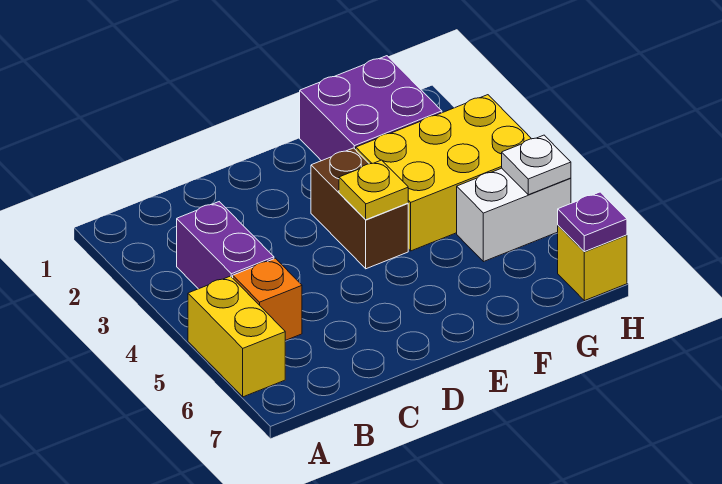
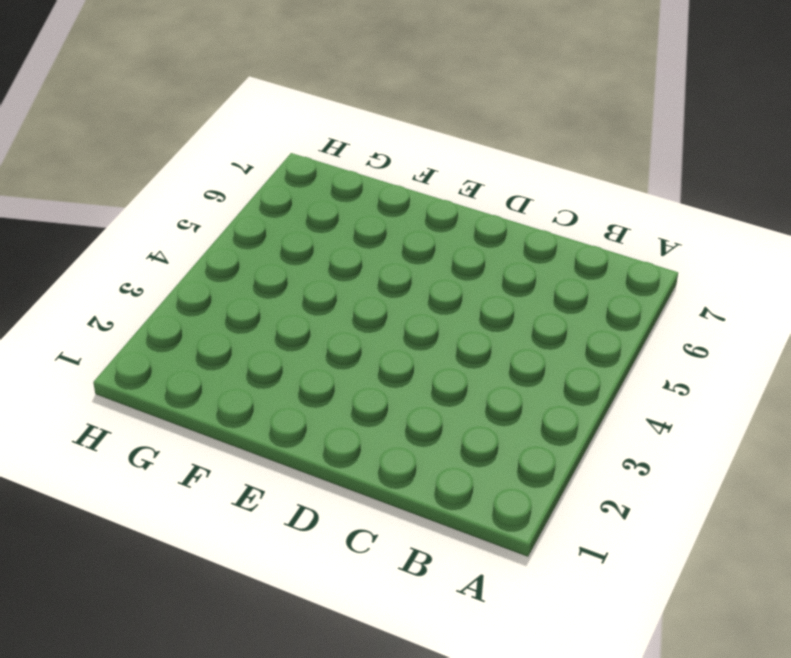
none -> yellow brick A5:A6 level 1
none -> purple brick B3:B4 level 1

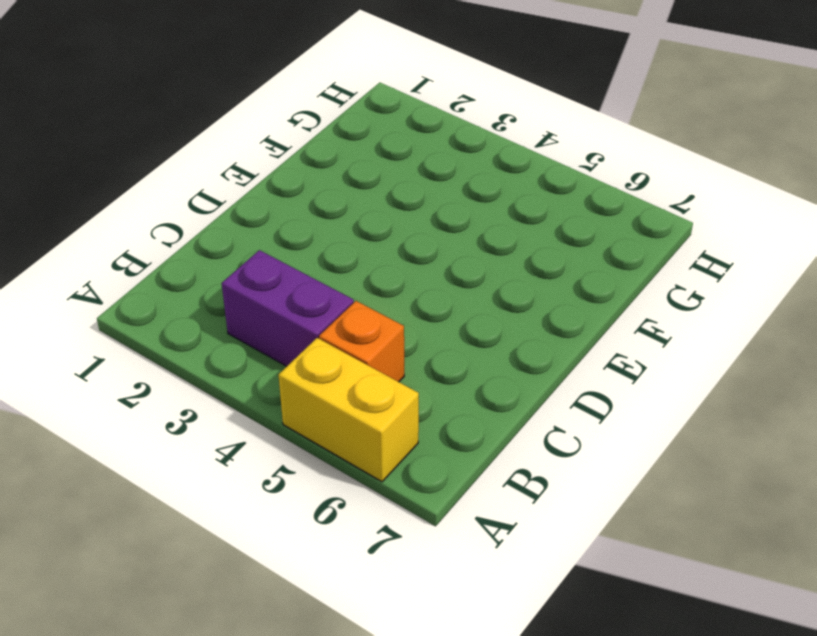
none -> brown brick E3:E4 level 1
none -> purple brick F1:G2 level 1

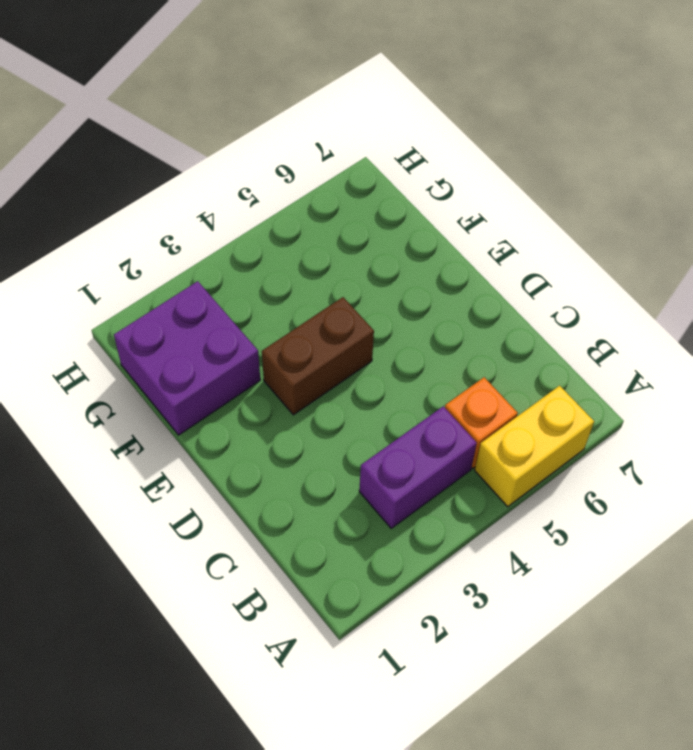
none -> yellow brick F3:H4 level 1
none -> white brick G5:H5 level 1

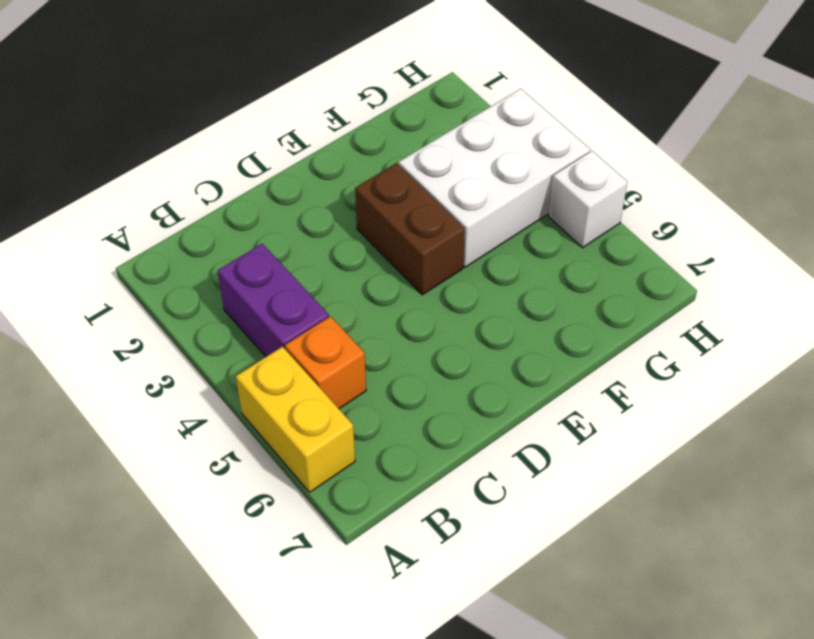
white brick F3:H4 level 1 -> yellow brick F3:H4 level 1
white brick H5 level 1 -> white brick G5:H5 level 1
none -> purple brick F1:G2 level 1
none -> yellow brick H7 level 1

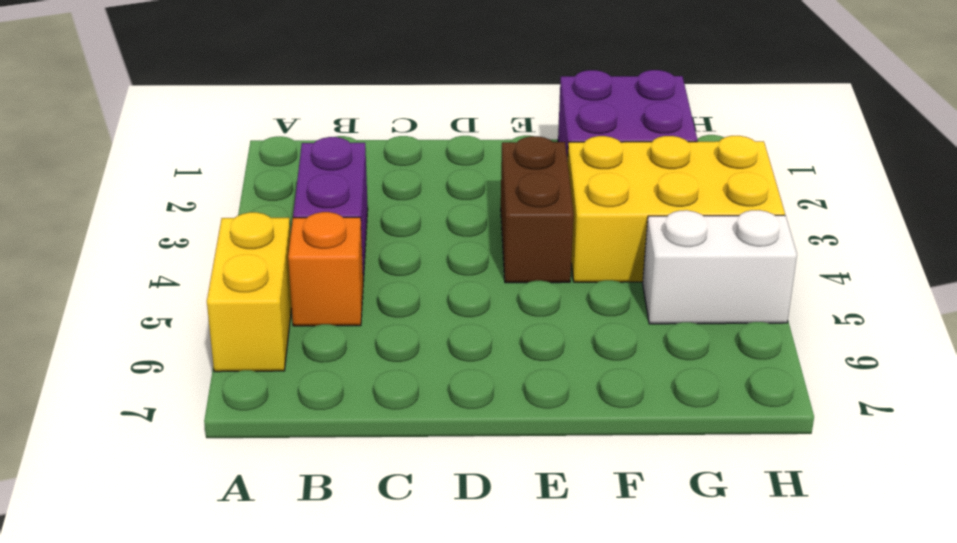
none -> yellow brick H7 level 1
none -> yellow plate E4 level 2

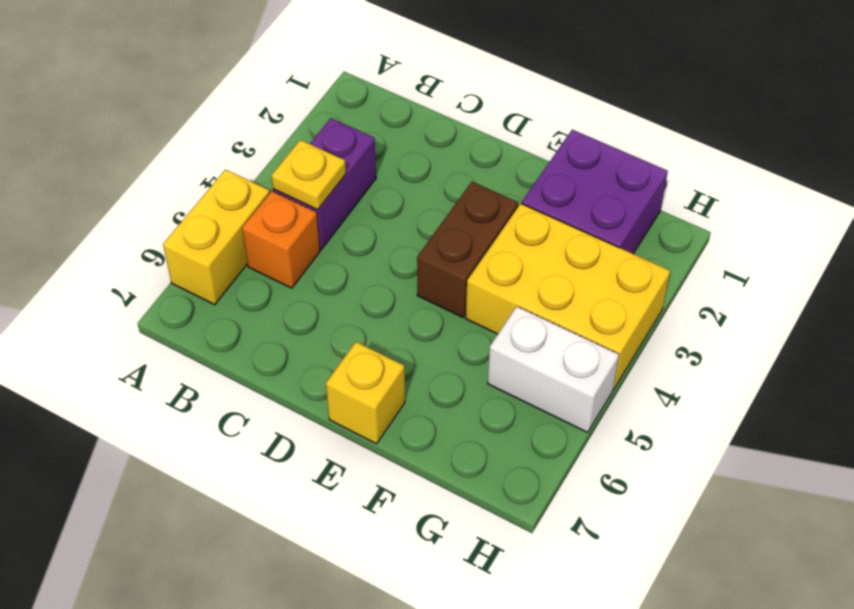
yellow plate B4 level 2 -> yellow plate E4 level 2
yellow brick E7 level 1 -> yellow brick H7 level 1
none -> white plate H5 level 2
none -> purple plate H7 level 2

